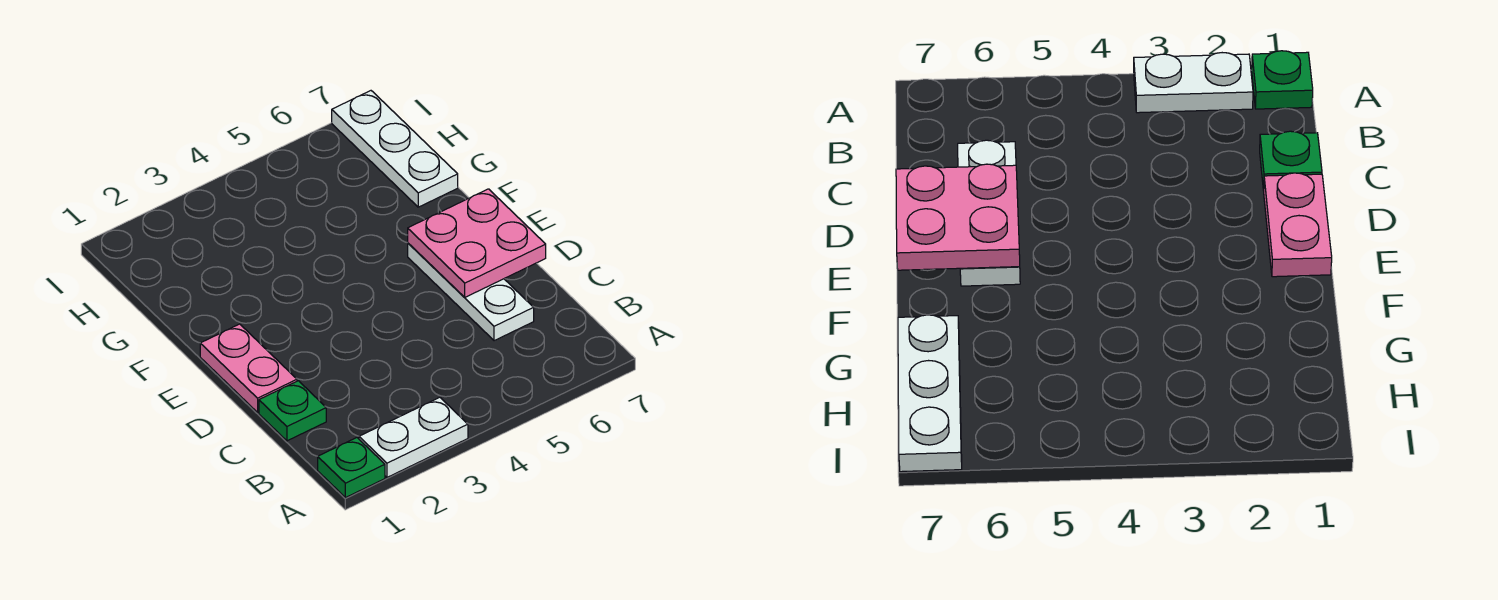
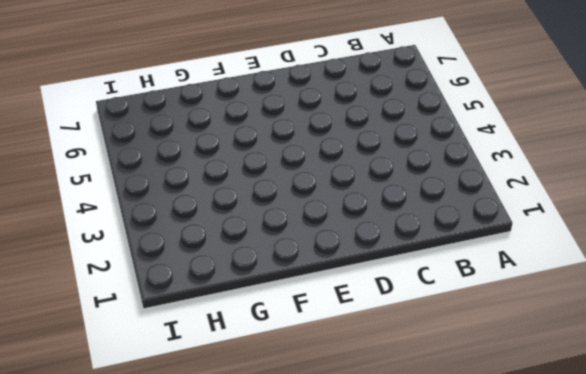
none -> green plate A1 level 1
none -> white plate A2:A3 level 1

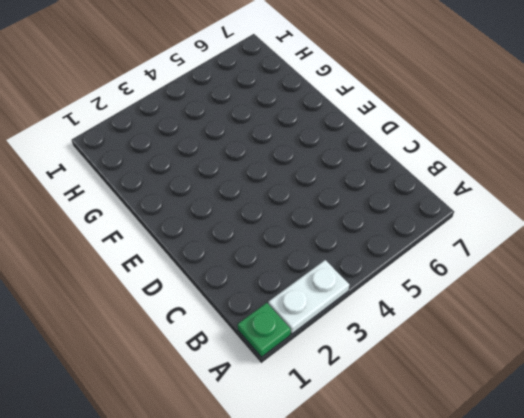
none -> green plate C1 level 1
none -> white plate C6:E6 level 1

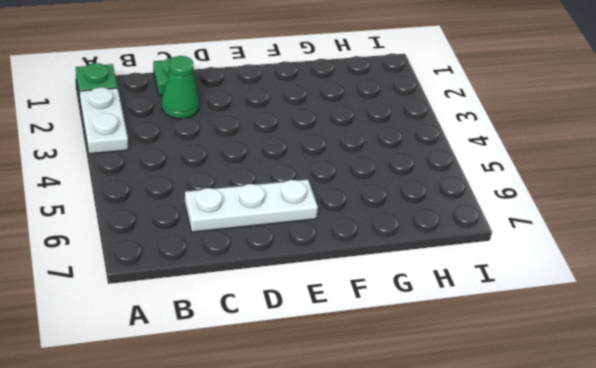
green cone C2 level 1 -> none
none -> pink plate D1:E1 level 1
none -> white plate G7:I7 level 1

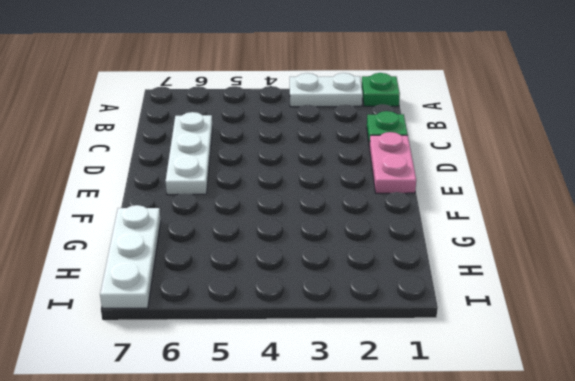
none -> pink plate D6:E7 level 2

